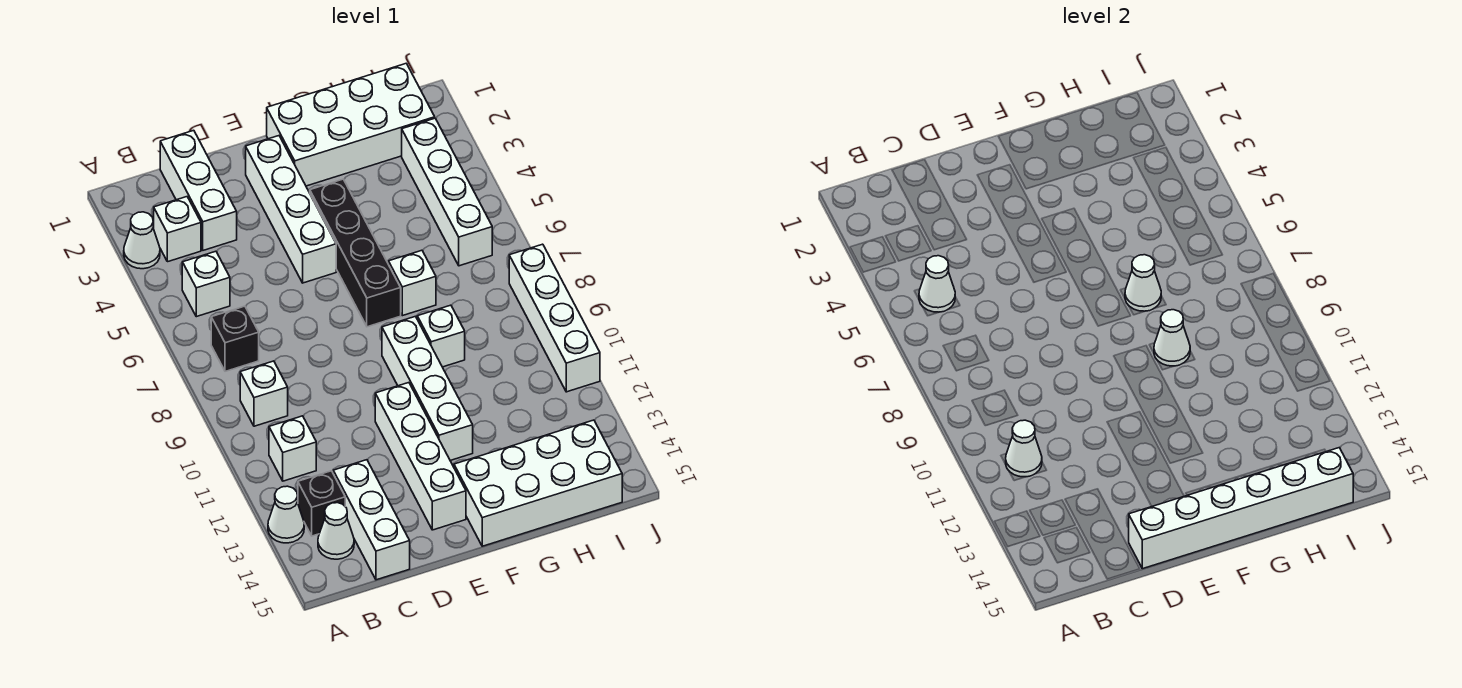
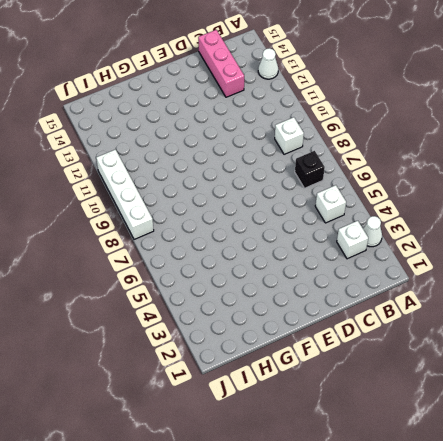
pink brick C13:C15 level 1 -> white brick C13:C15 level 1
none -> white brick B11 level 1
none -> black brick B13 level 1
none -> white cone B14 level 1

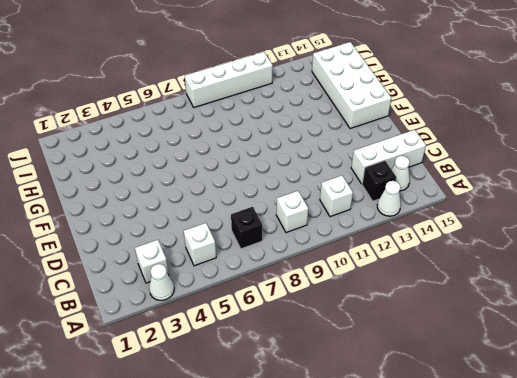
none -> white brick C1:C3 level 1
none -> white brick E2:E5 level 1
none -> white brick E11:E14 level 1

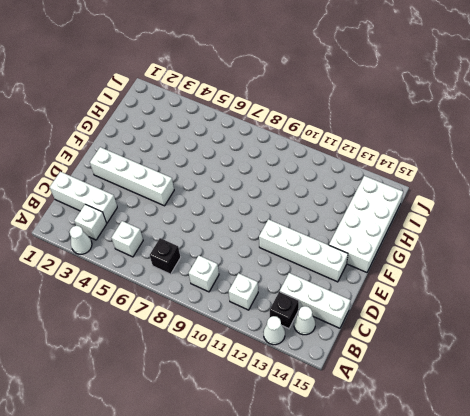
none -> white brick F1:I2 level 1
none -> black brick F4:F7 level 1
none -> white brick F9:F12 level 1

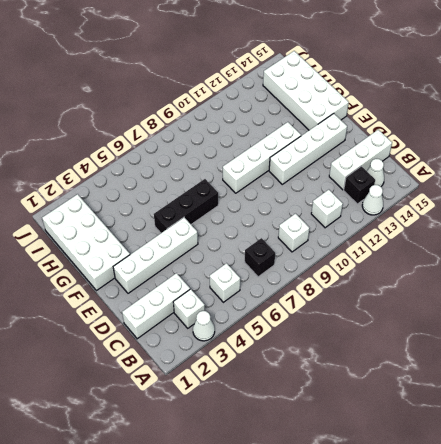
black brick F5:F7 level 1 -> black brick F4:F7 level 1
none -> white brick G7 level 1
none -> white brick G9 level 1
none -> white brick I3:I6 level 1

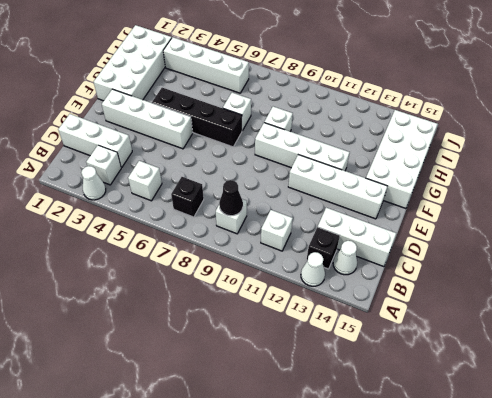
black cone B9 level 2 -> none
none -> white brick J8:J11 level 1
none -> white cone B5 level 2
none -> white cone B11 level 2

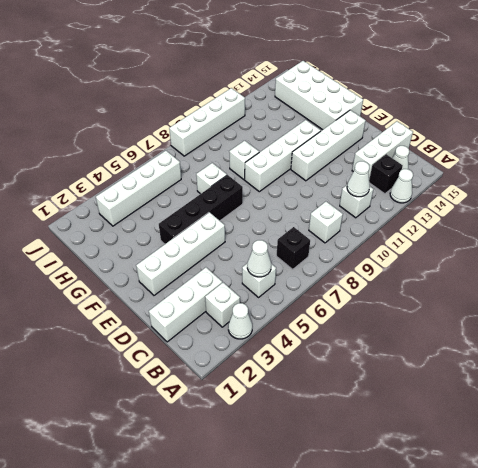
none -> white brick F1:I2 level 1
none -> white brick D15:I15 level 2
none -> white cone G7 level 2

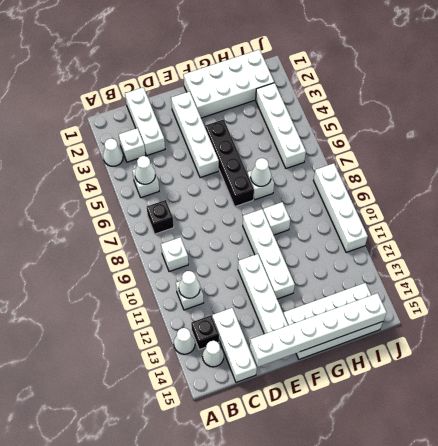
none -> white cone G9 level 2

